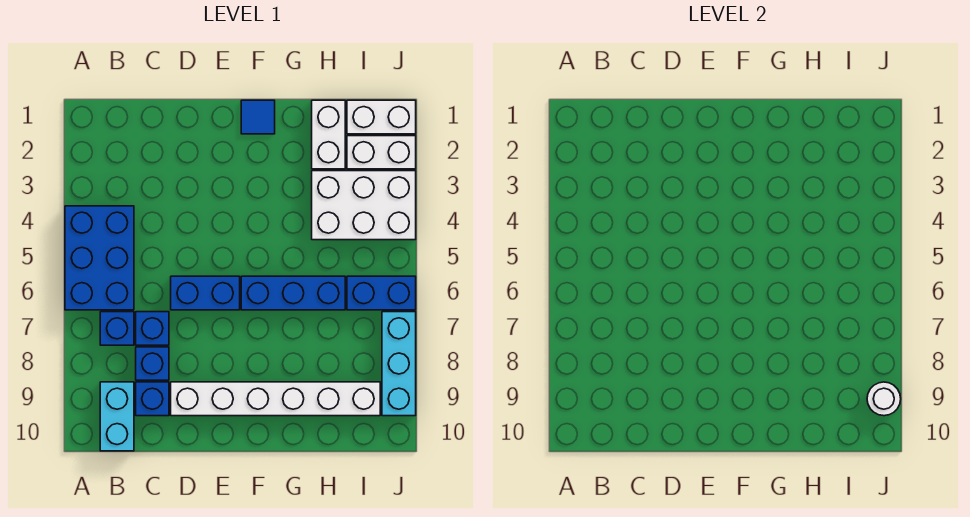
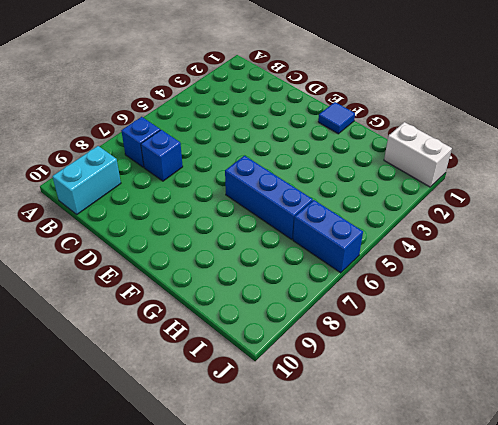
none -> blue brick A4:B6 level 1
none -> blue brick C8 level 1
none -> blue brick C9 level 1

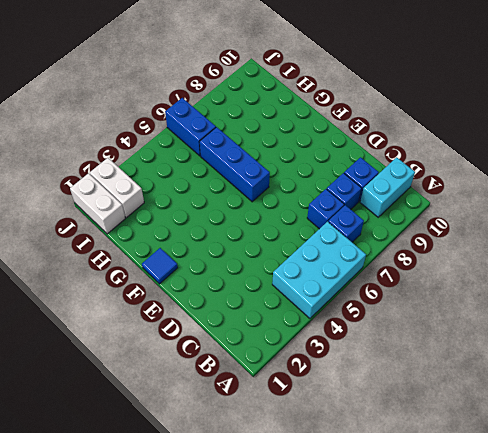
cyan brick A4:B6 level 1 -> blue brick A4:B6 level 1
none -> blue brick D6:E6 level 1
none -> white brick D9:I9 level 1
none -> white brick H1:H2 level 1

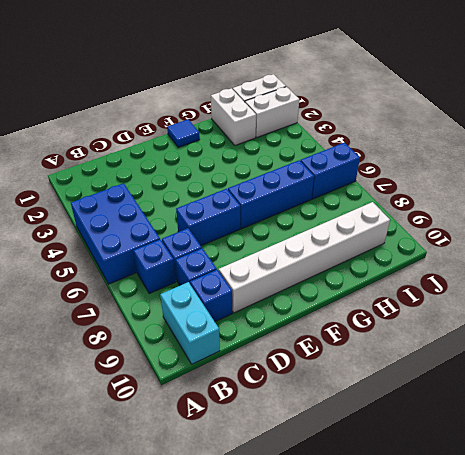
none -> white brick H3:J4 level 1
none -> cyan brick J7:J9 level 1
none -> white round brick J9 level 2

